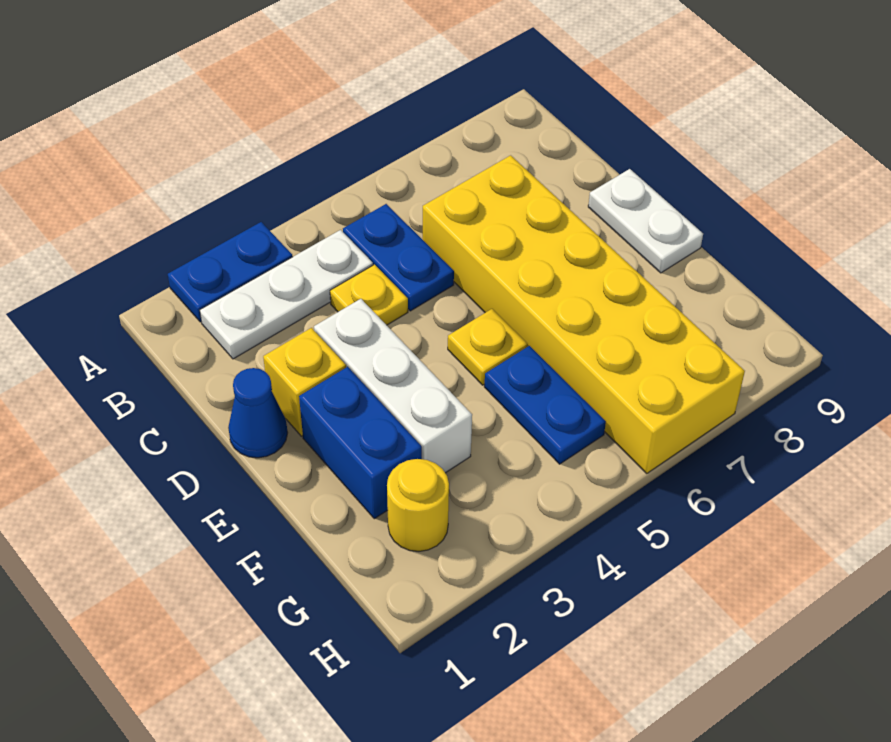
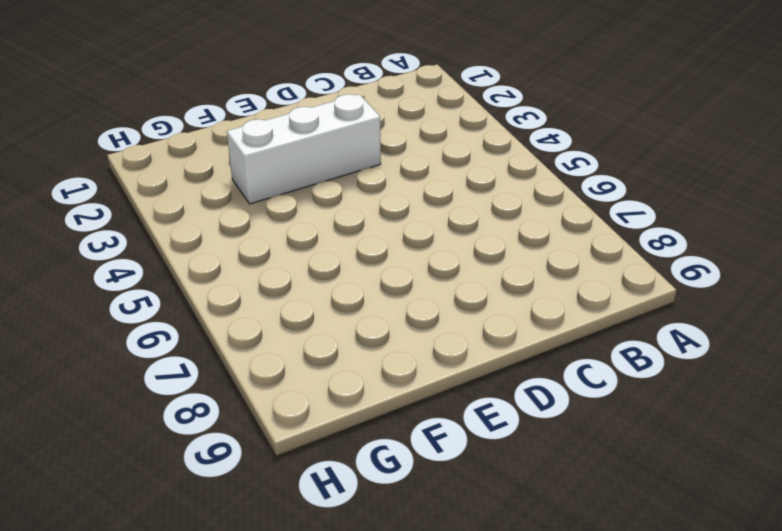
none -> blue plate A2:A3 level 1
none -> white plate B2:B4 level 1
none -> blue plate B5:C5 level 1

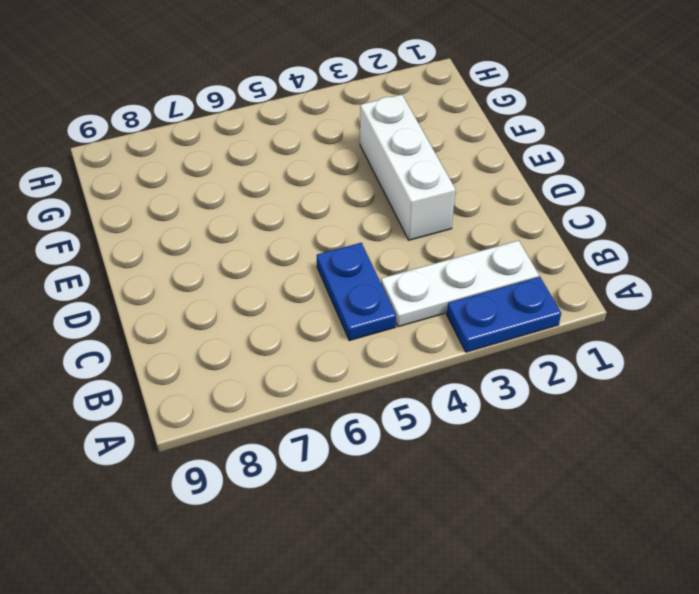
none -> yellow plate C4 level 1
none -> yellow brick C6:H7 level 1
none -> blue cone D1 level 1

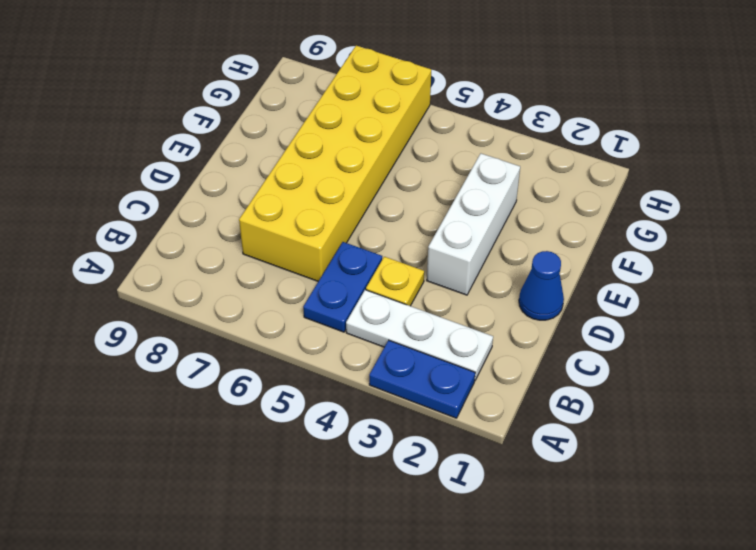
none -> yellow brick D2 level 1
none -> white plate D9:E9 level 1
none -> blue brick E2:F2 level 1

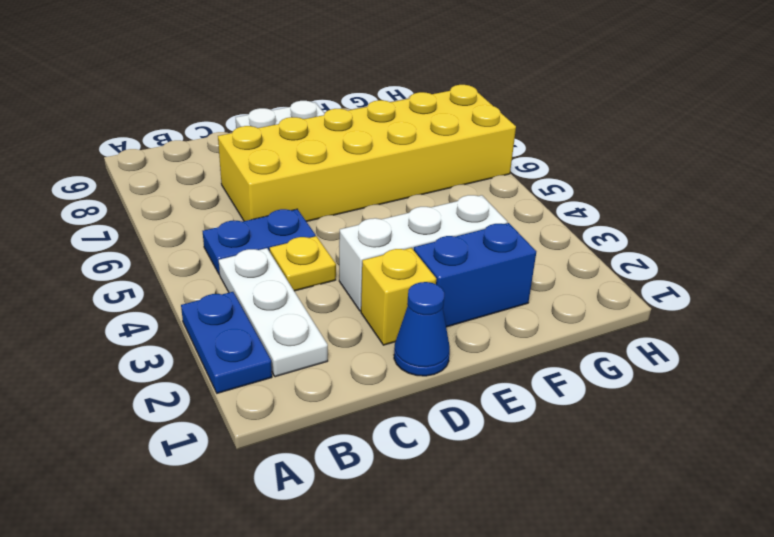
none -> yellow plate E5 level 1
none -> blue plate F5:G5 level 1
none -> yellow round brick G2 level 1

